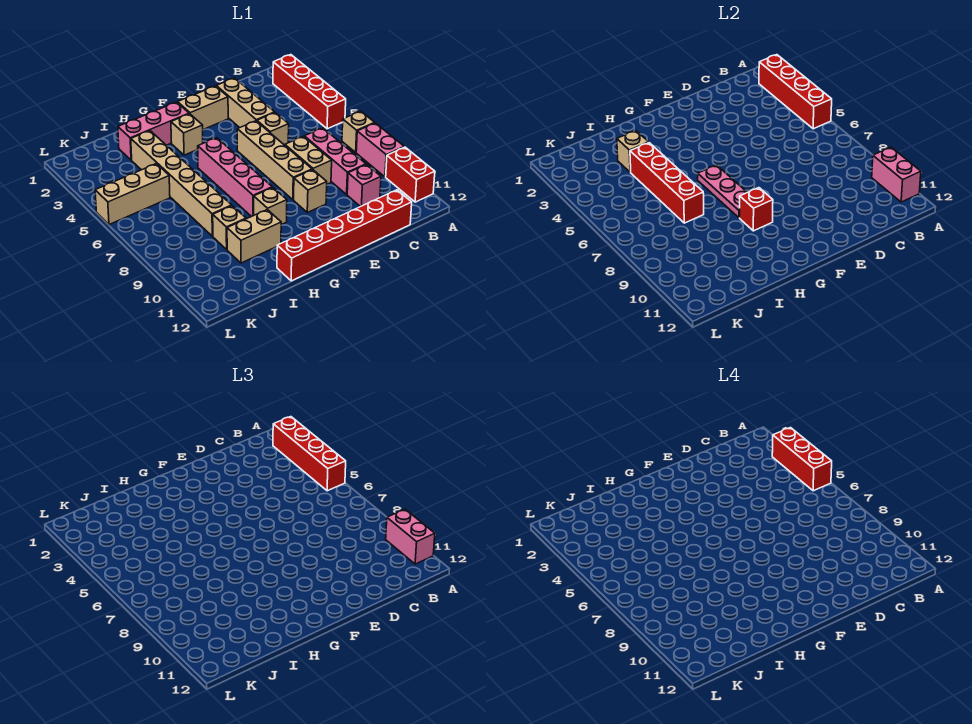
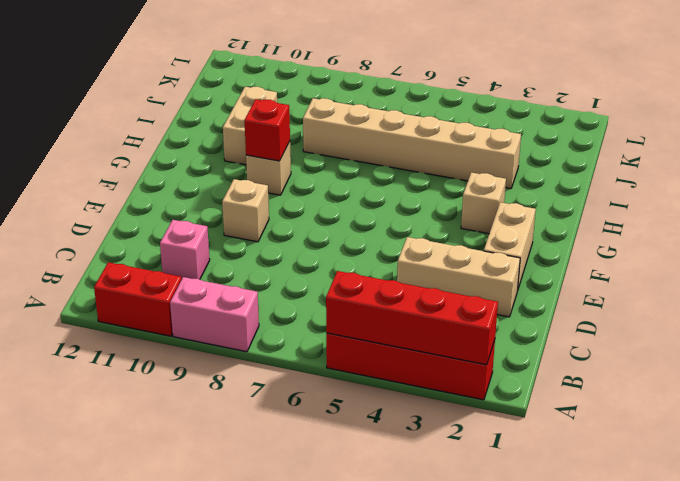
none -> tan brick A7 level 1
none -> pink brick C7:C9 level 1
none -> red brick C12:H12 level 1
none -> tan brick D5 level 1

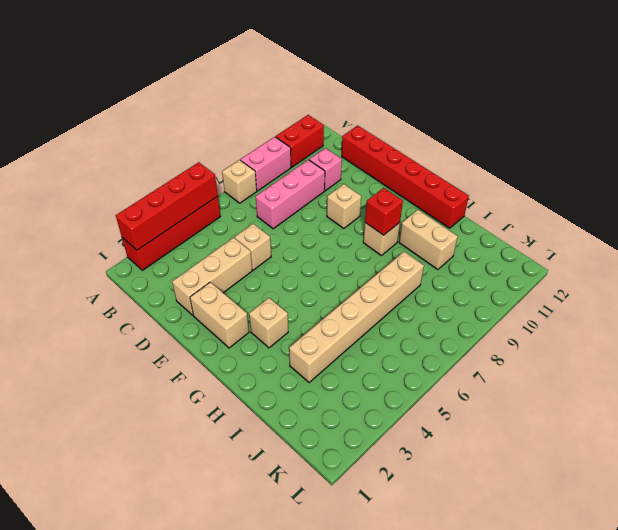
none -> tan brick D7:D8 level 1
none -> tan brick E5:E8 level 1
none -> pink brick G2:I2 level 1
none -> pink brick G5:G8 level 1

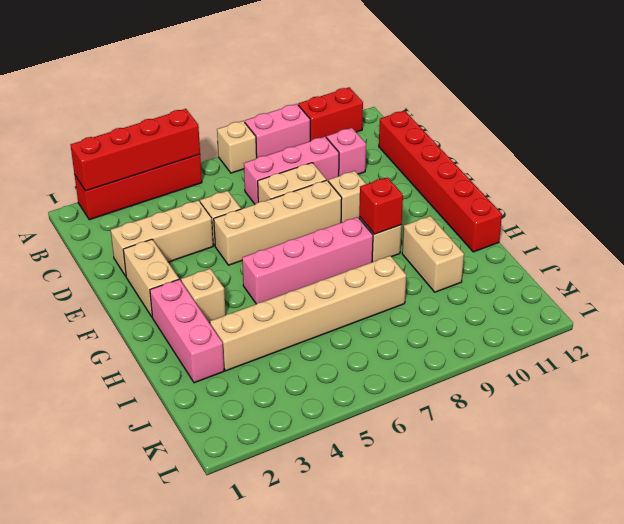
none -> tan brick I9 level 1
none -> tan brick J5:L5 level 1
none -> pink brick A10:A11 level 2
none -> pink plate G6:G8 level 2

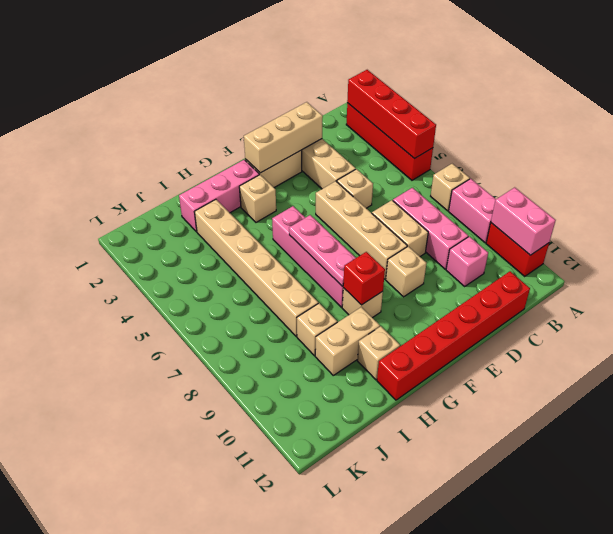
tan brick D2:F2 level 2 -> tan brick J5:L5 level 1
tan brick H11 level 1 -> tan brick I3 level 2
none -> red brick I4:I7 level 2
none -> red brick A2:A5 level 3
none -> pink brick A10:A11 level 3
none -> red brick A3:A5 level 4

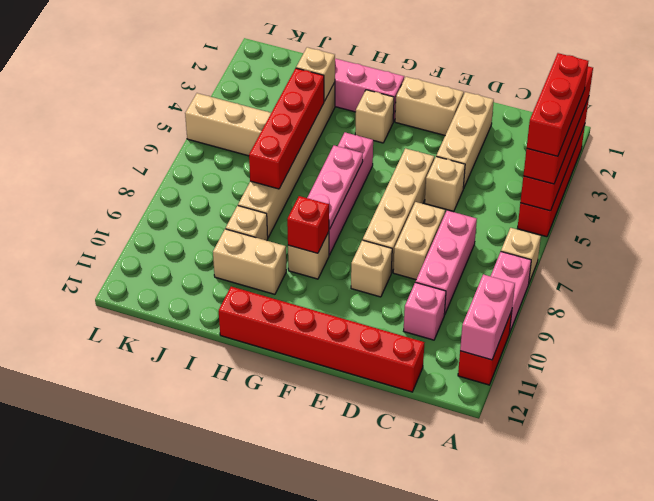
none -> pink brick A10:A11 level 3

